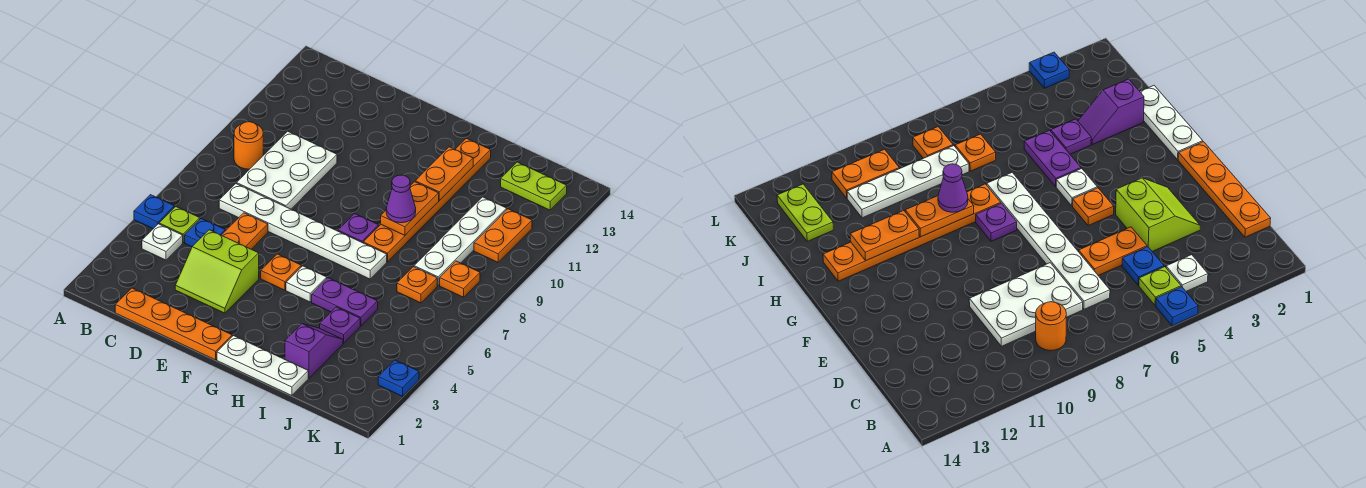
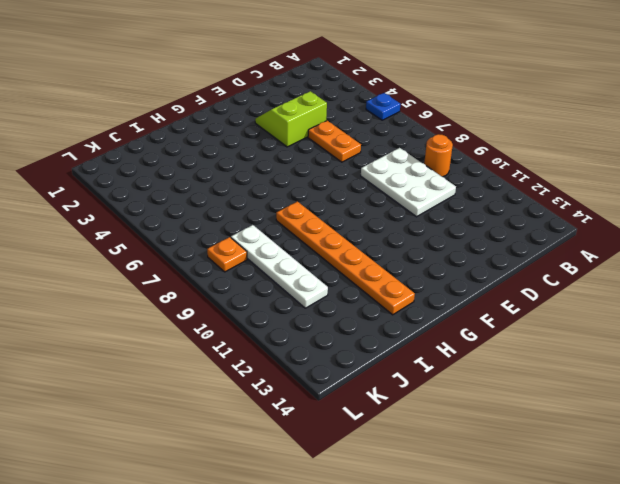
none -> white plate B4 level 1
none -> lime plate B5 level 1
none -> orange plate C1:F1 level 1

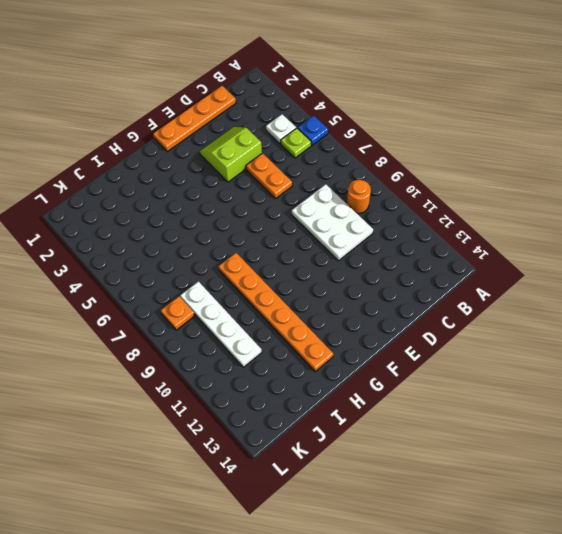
none -> blue plate C5 level 1
none -> white plate C7:H7 level 1
none -> orange plate F5 level 1

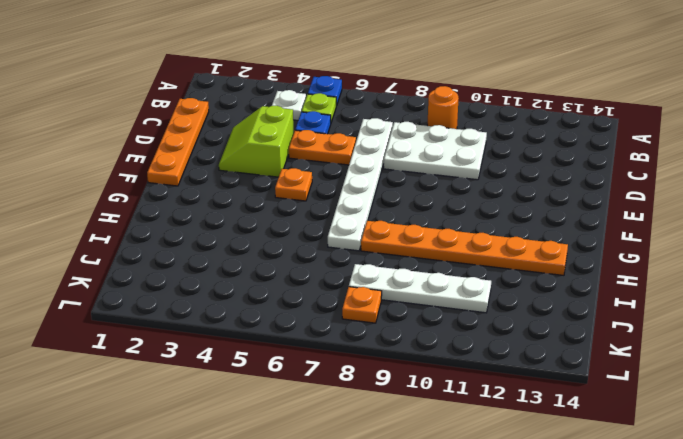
none -> white plate G1:I1 level 1
none -> white plate G5 level 1
none -> purple plate G8 level 1

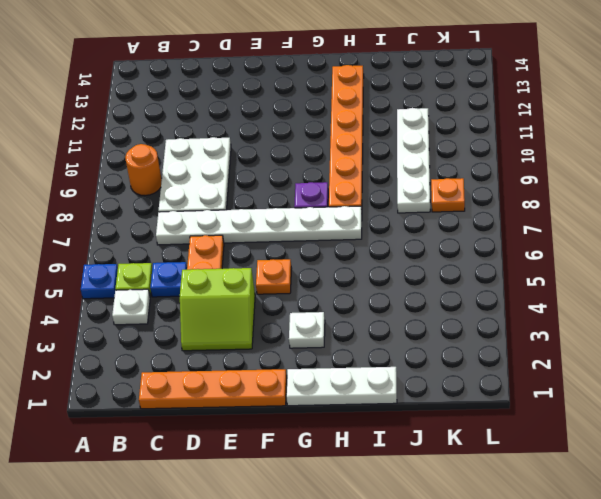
white plate G3 level 1 -> white plate G5 level 1
none -> purple plate H5:I5 level 1
none -> purple slope I2:I3 level 1 top 2
none -> purple plate I4 level 1

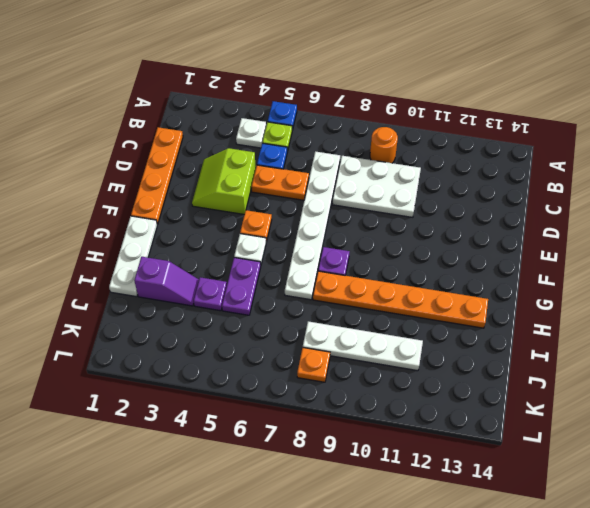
none -> orange plate J7 level 1
none -> lime plate J13:K13 level 1
none -> orange plate K10:K11 level 1

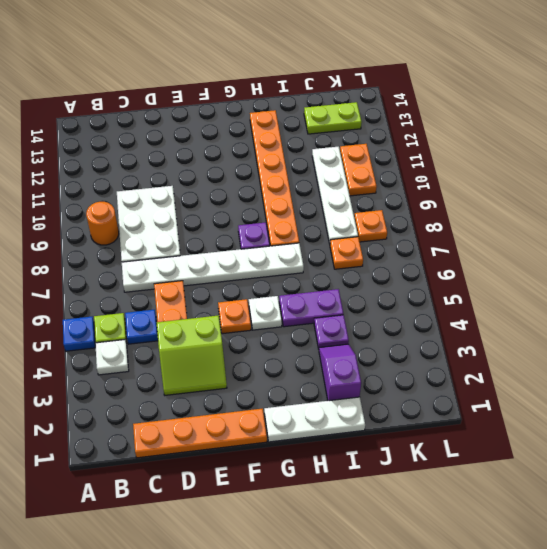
none -> blue plate L3 level 1
none -> orange plate H9:H10 level 2
none -> orange plate H11:H12 level 2

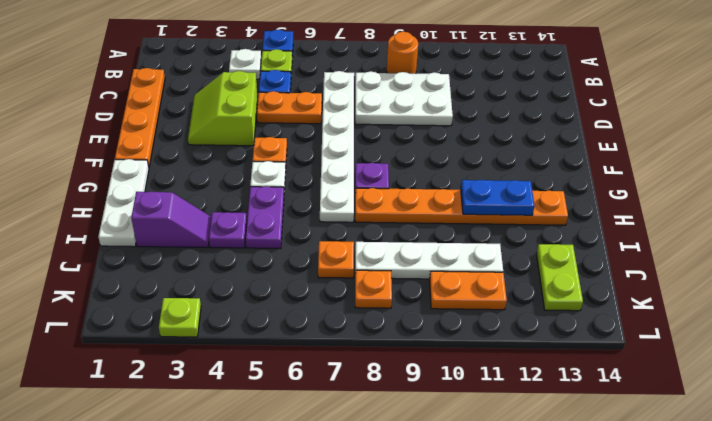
blue plate H11:H12 level 2 -> orange plate H11:H12 level 2
lime plate L3 level 1 -> blue plate L3 level 1
none -> orange plate H9:H10 level 2
none -> purple cone H9 level 3

